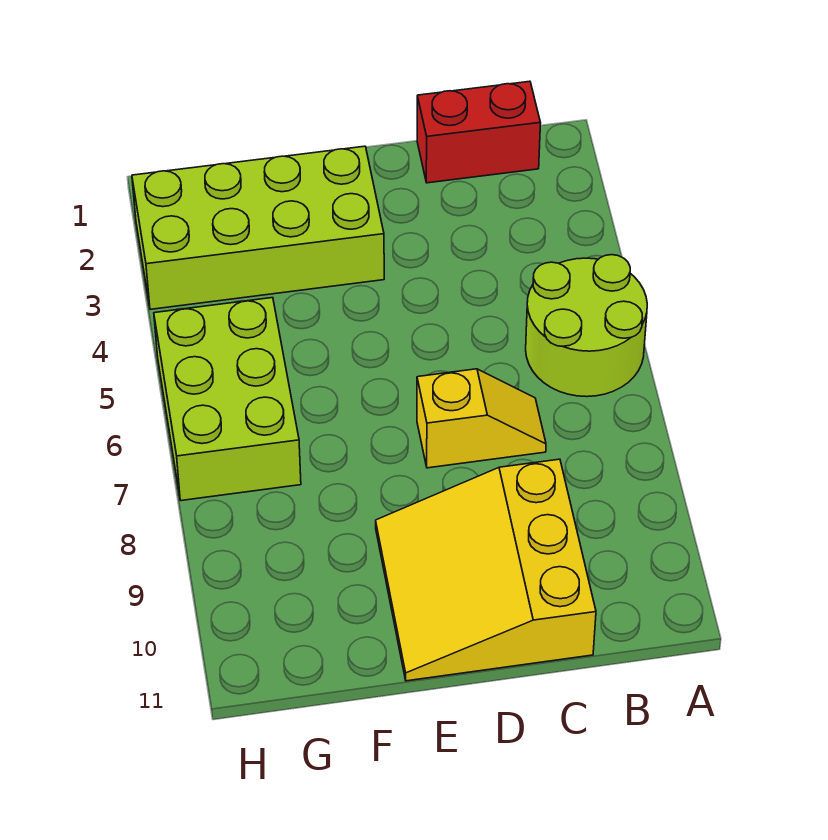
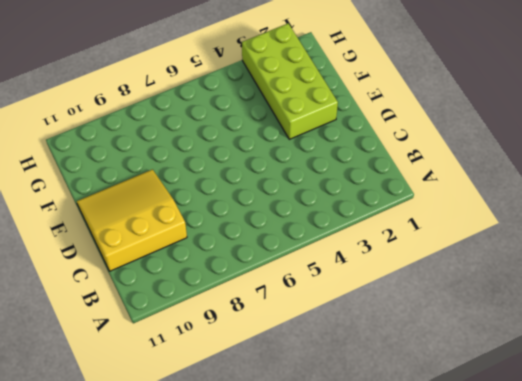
none -> lime round brick A5:B6 level 1
none -> red brick B1:C1 level 1

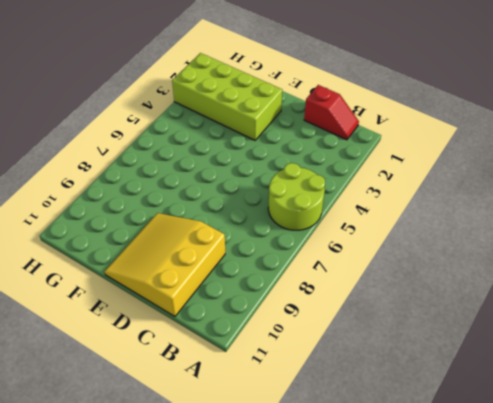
red slope B1:C1 level 1 top C -> red brick B1:C1 level 1
none -> yellow slope C7:D7 level 1 top D
none -> lime brick G5:H7 level 1

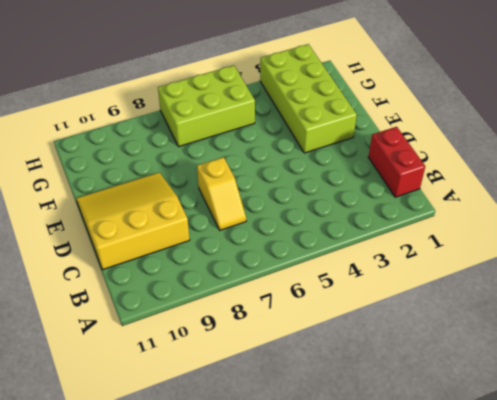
none -> lime round brick A5:B6 level 1

